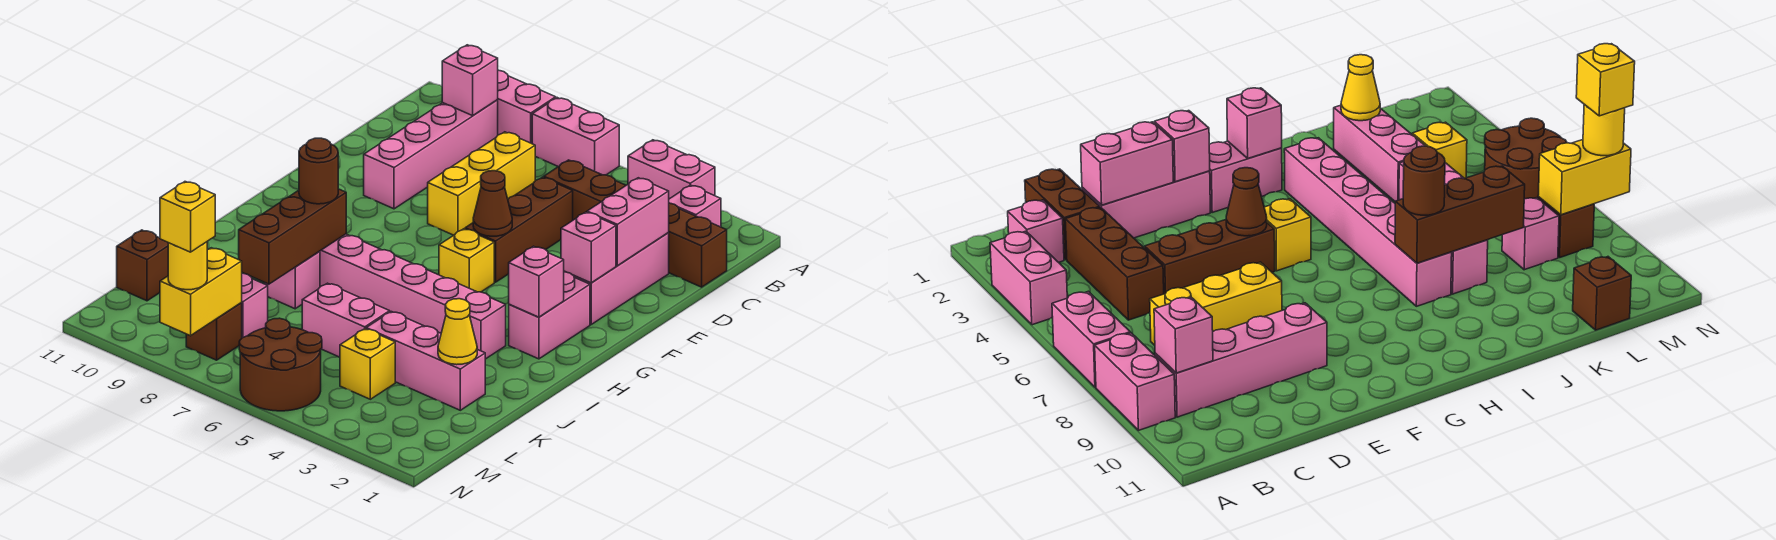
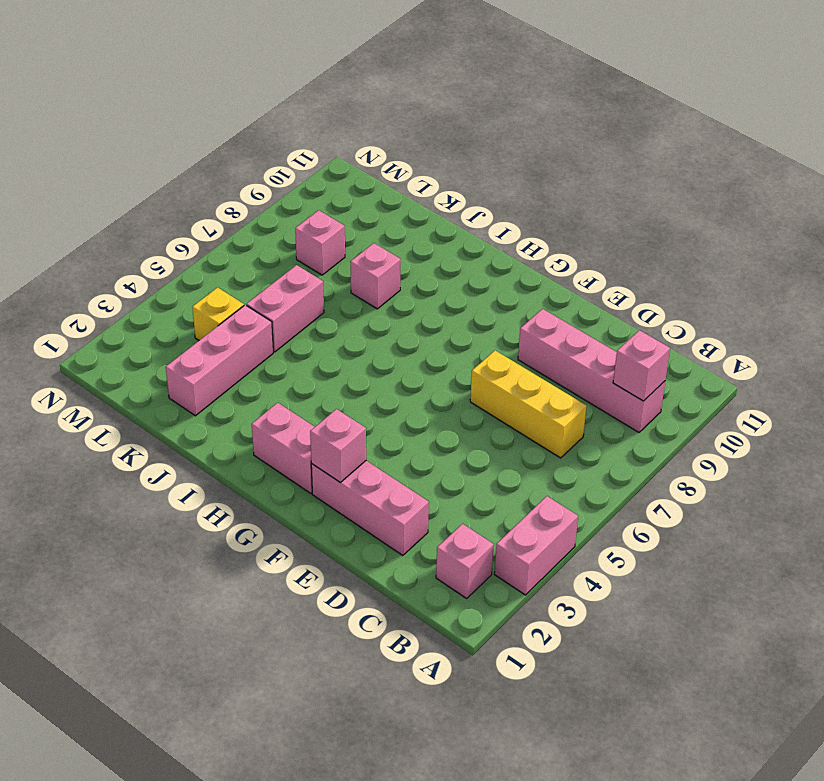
none -> pink brick A6:A7 level 1
none -> pink brick A8:A9 level 1
none -> brown brick C1:C2 level 1
none -> brown brick C3:C5 level 1

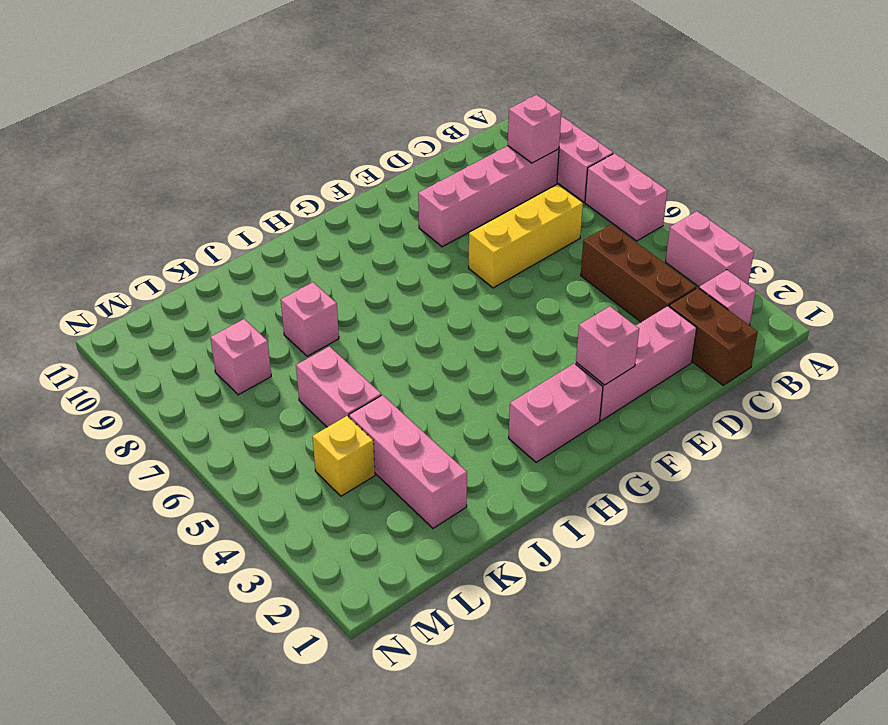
none -> brown brick D5:F5 level 1
none -> yellow brick G5 level 1
none -> pink brick I3:I8 level 1
none -> brown brick L11 level 1

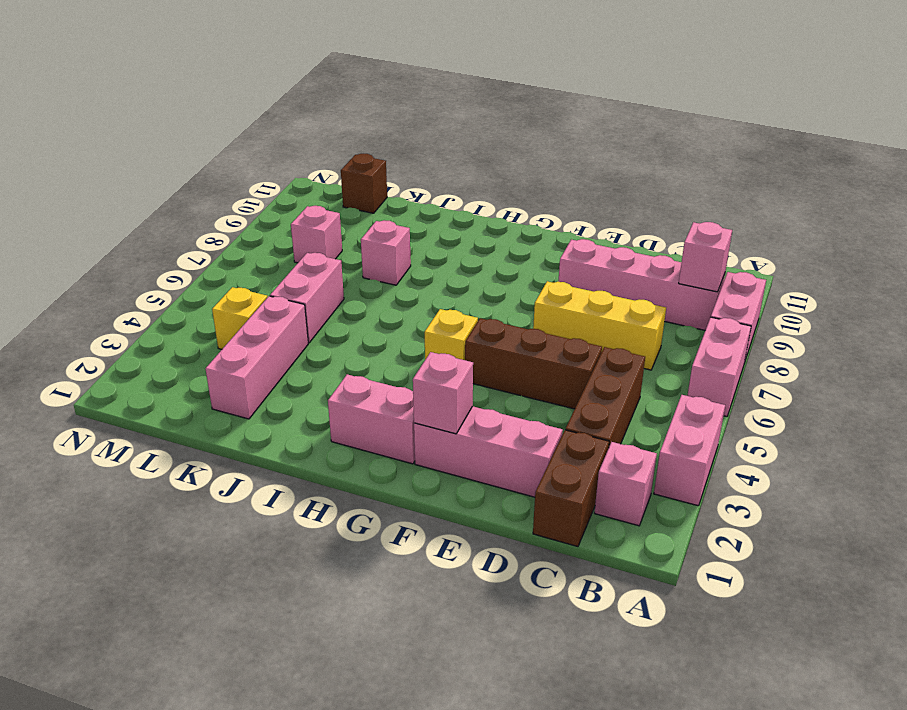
none -> pink brick I3:I8 level 1
none -> brown round brick M5:N6 level 1
none -> brown brick M8 level 1
none -> pink brick D2:E2 level 2

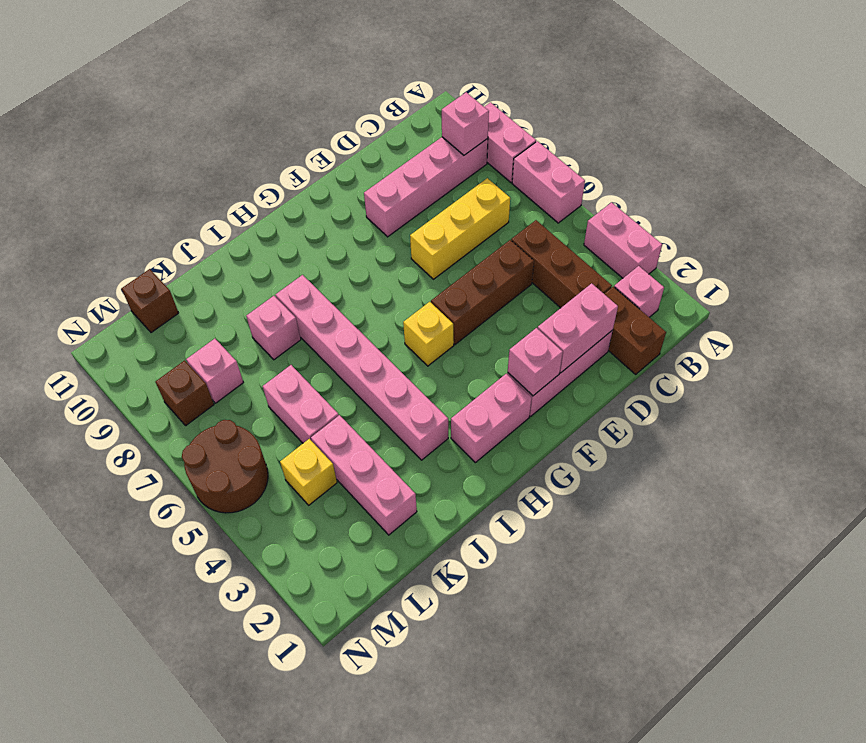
none -> brown cone F5 level 2
none -> pink brick H2 level 2
none -> brown brick I8:K8 level 2
none -> yellow cone K2 level 2

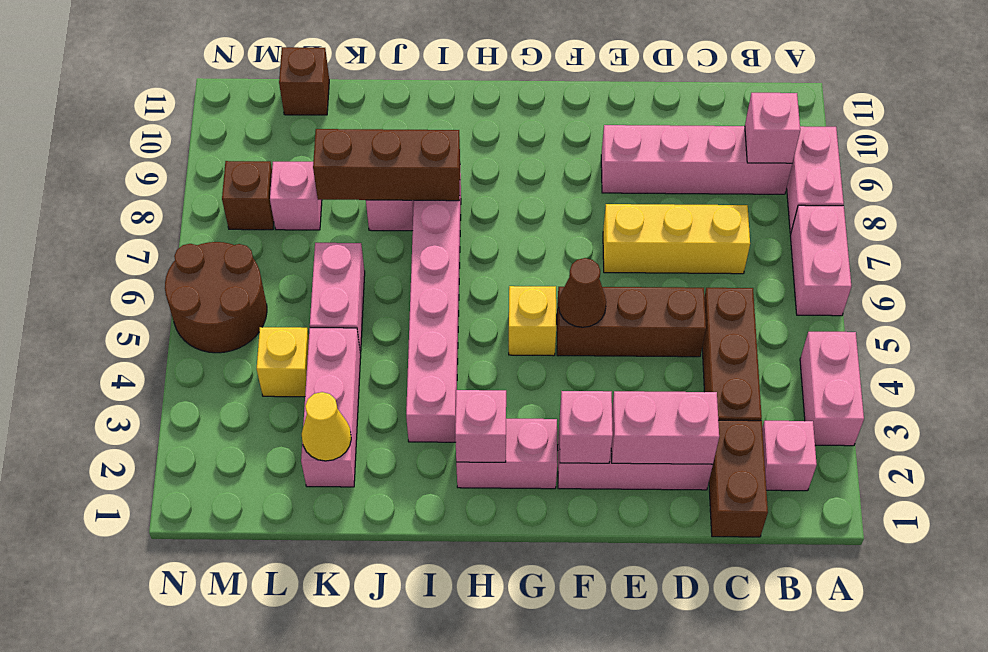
none -> yellow brick M8:N8 level 2
none -> brown round brick I8 level 3
none -> yellow round brick N8 level 3
none -> yellow brick N8 level 4

